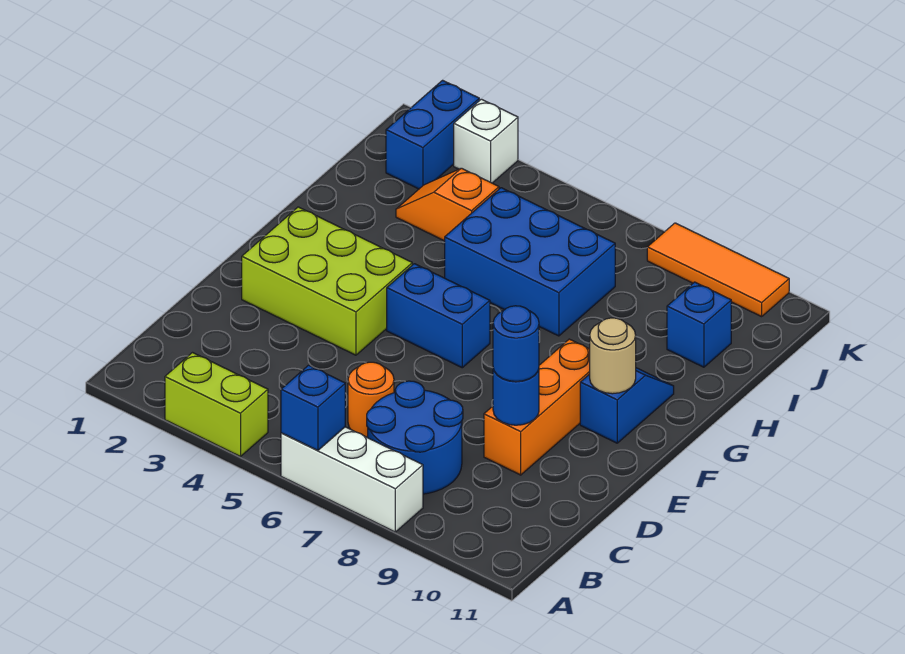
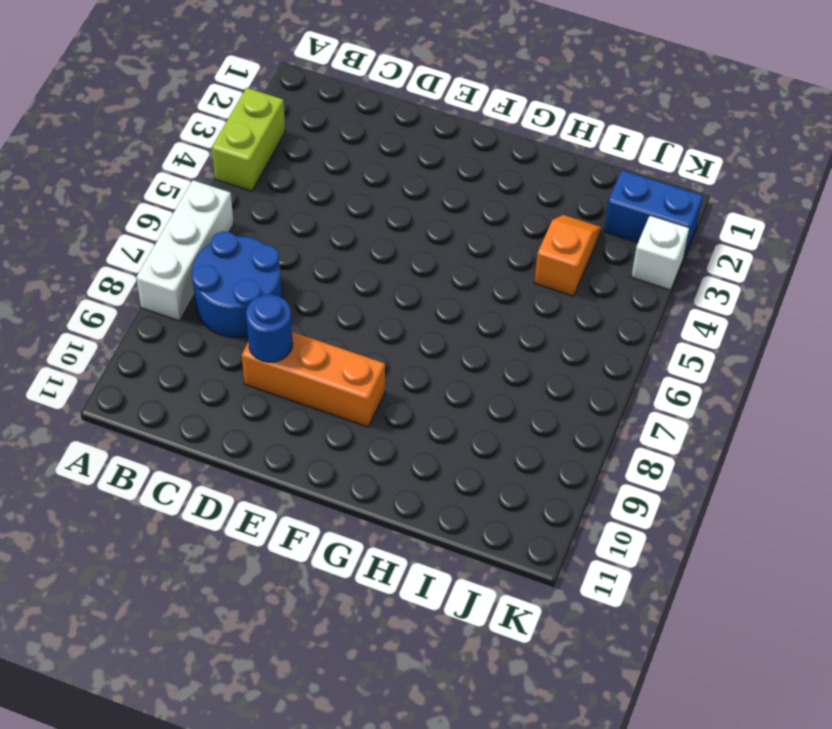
none -> orange round brick C6 level 1
none -> lime brick E2:F4 level 1
none -> blue brick F5:F6 level 1

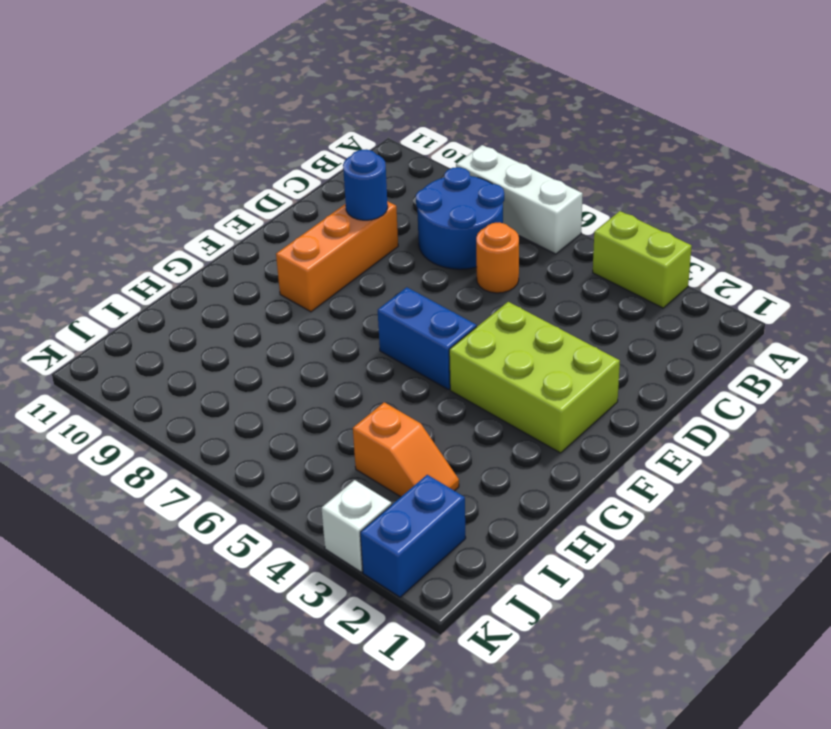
none -> blue slope F10:G10 level 1 top F
none -> blue brick H5:I7 level 1
none -> blue brick I10 level 1

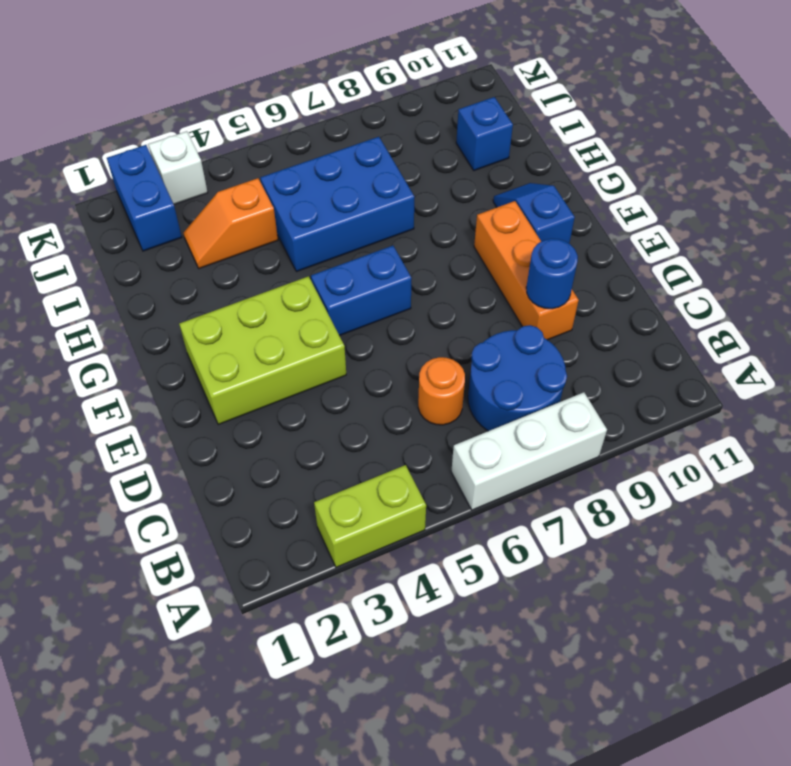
none -> orange tile K8:K10 level 1
none -> blue brick A6 level 2
none -> tan round brick F10 level 2

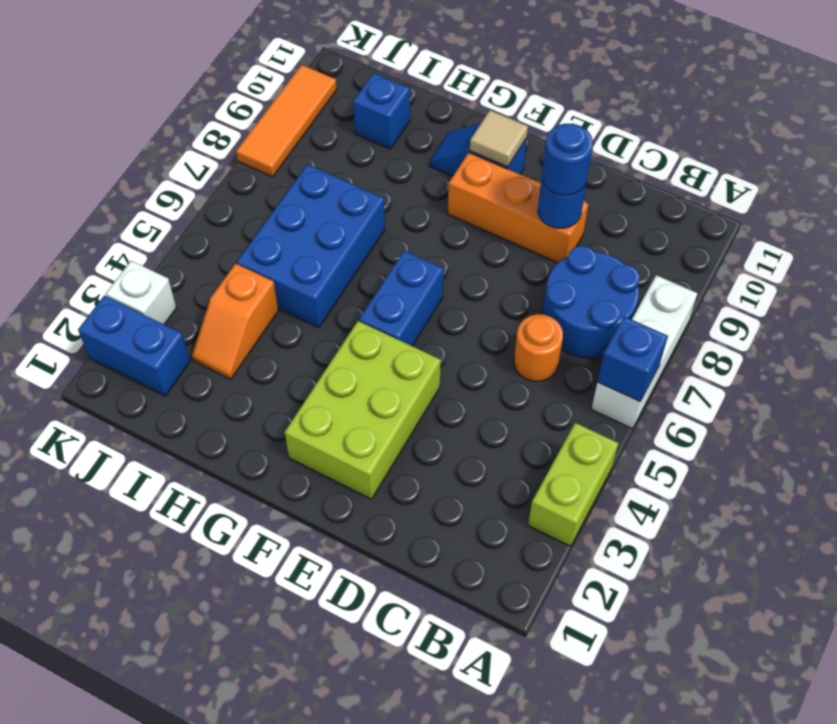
tan tile F10 level 2 -> tan round brick F10 level 2

